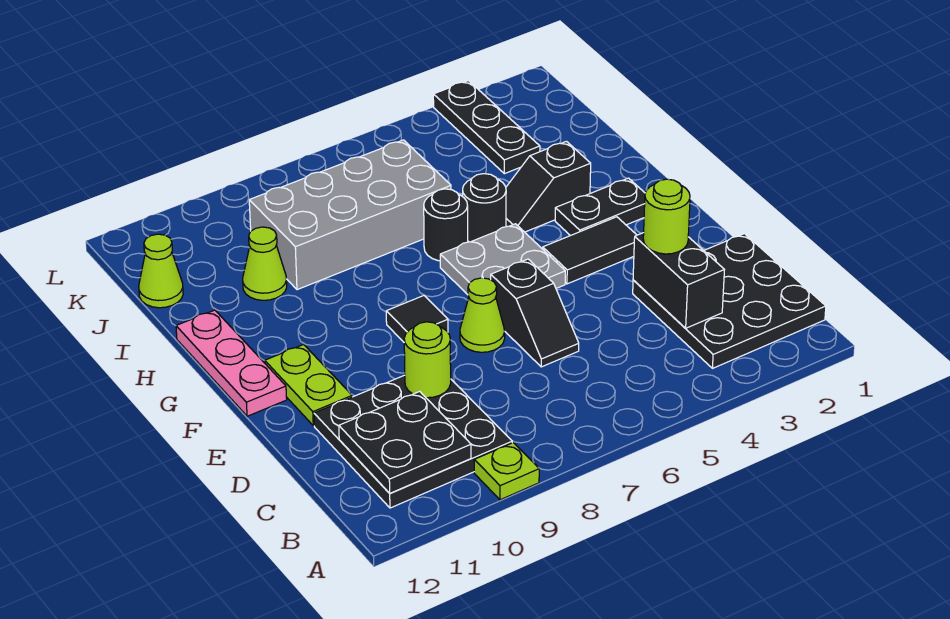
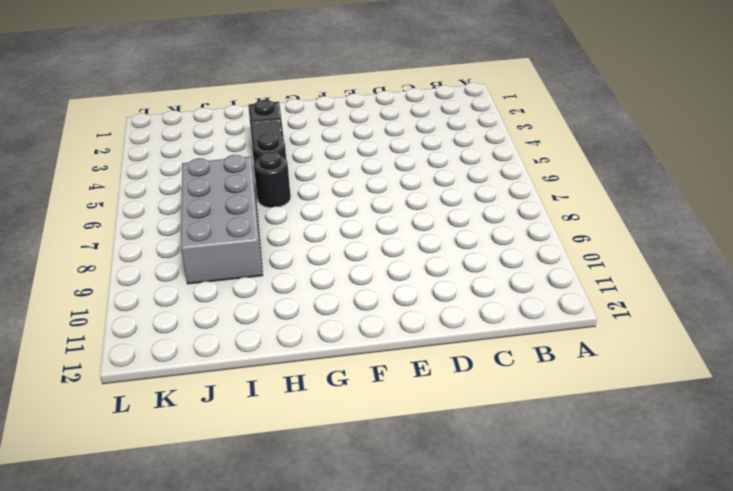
none -> lime plate A9 level 1
none -> black plate B1:D3 level 1
none -> black plate B9:D11 level 1

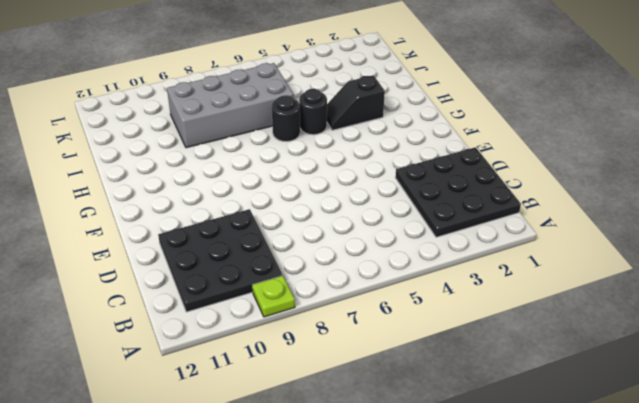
none -> black slope D6:E6 level 1 top E
none -> lime cone E7 level 1
none -> lime plate E11:F11 level 1

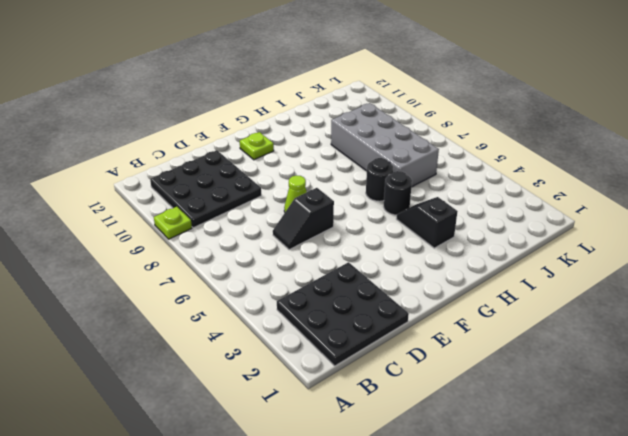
lime plate F11 level 1 -> lime plate E11:F11 level 1
none -> black tile F3:F4 level 1
none -> grey plate F5:G6 level 1
none -> black tile F8 level 1

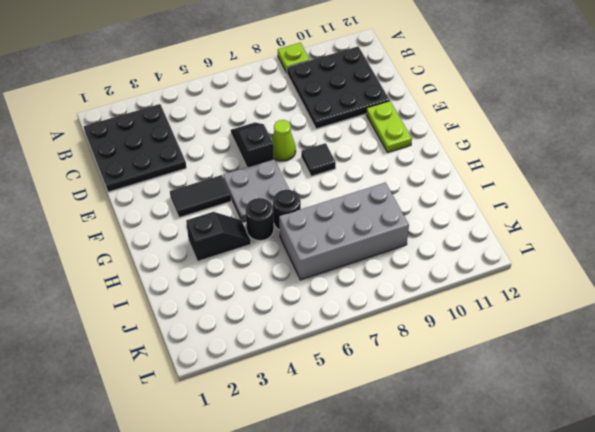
none -> pink plate F12:H12 level 1
none -> black plate G2:G3 level 1
none -> lime cone I10 level 1

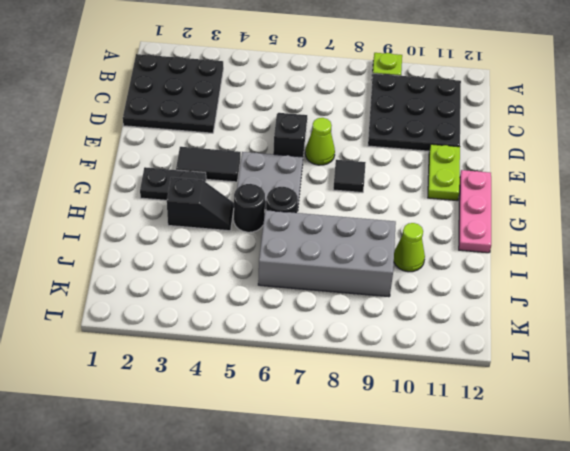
none -> black plate J3:L3 level 1
none -> lime cone J12 level 1
none -> black plate B10:C11 level 2

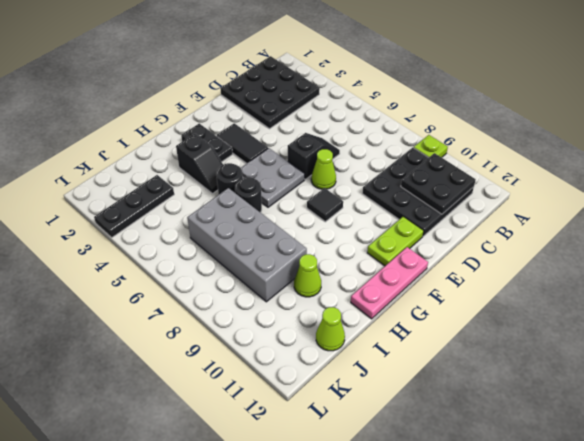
none -> black brick C3:D3 level 2
none -> lime round brick D9 level 2
none -> lime round brick D3 level 3

